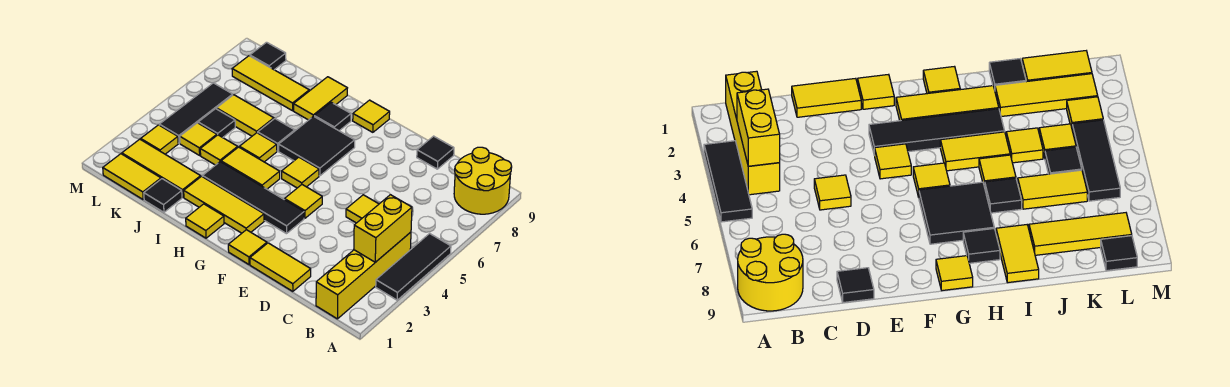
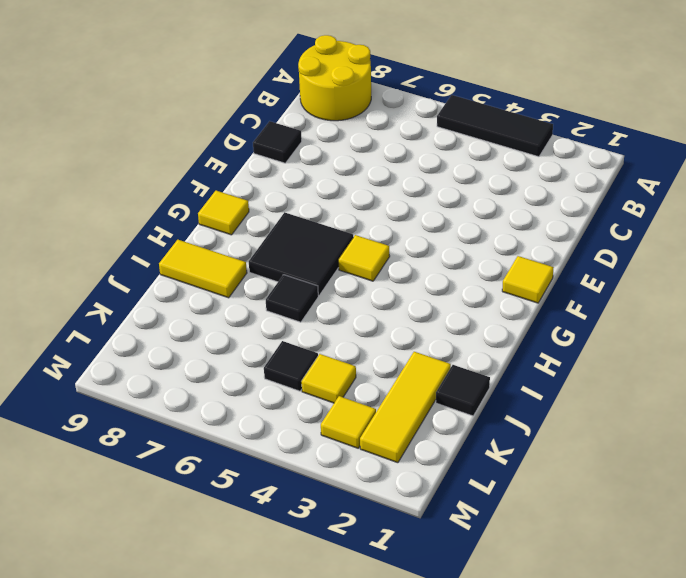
none -> yellow brick B1:B4 level 1
none -> yellow tile D1:E1 level 1
none -> yellow tile D5 level 1
none -> black tile F3:I3 level 1

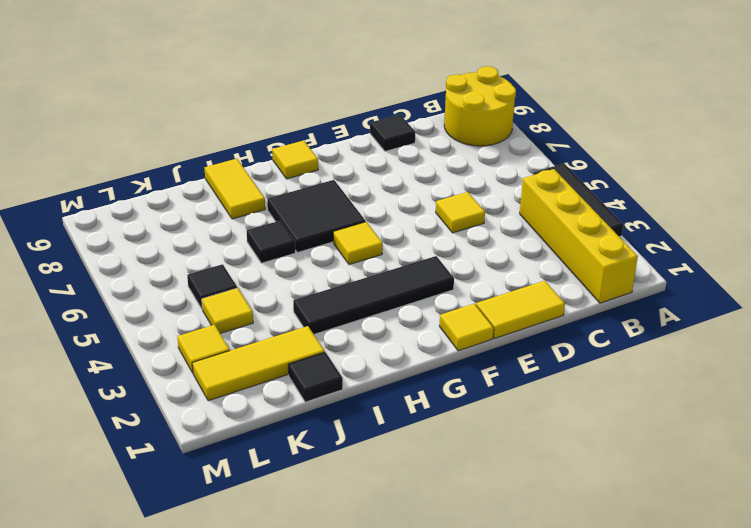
none -> yellow tile F4 level 1
none -> yellow tile G2:I2 level 1
none -> yellow tile H1 level 1
none -> yellow tile H4:I4 level 1

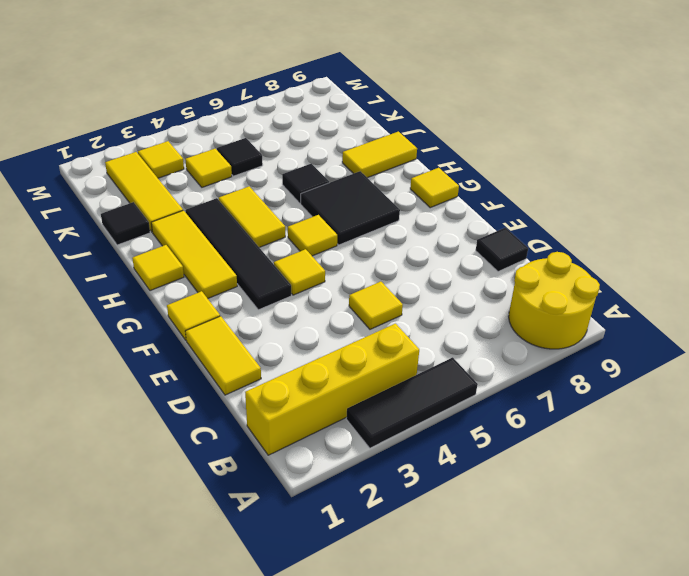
none -> black tile H8 level 1
none -> yellow tile I5 level 1
none -> yellow tile J4 level 1
none -> yellow tile J6:K6 level 1

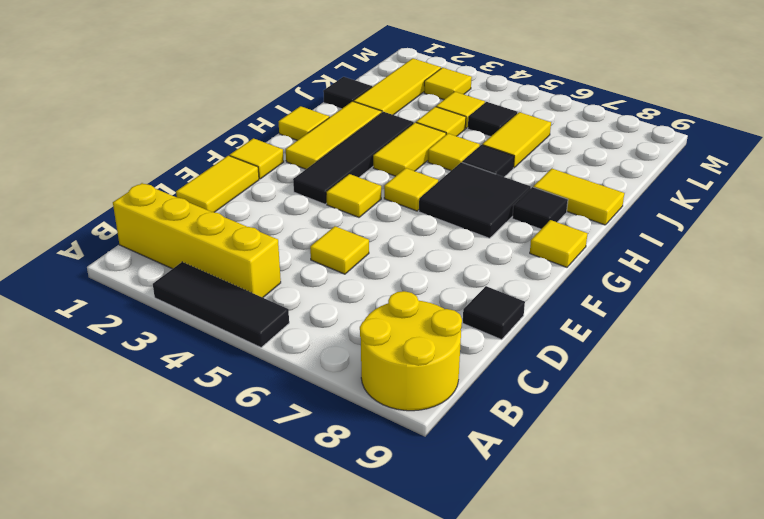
none -> yellow tile J8:L8 level 1
none -> yellow tile K1:L1 level 1
none -> black tile L4:L6 level 1
none -> black tile L9 level 1

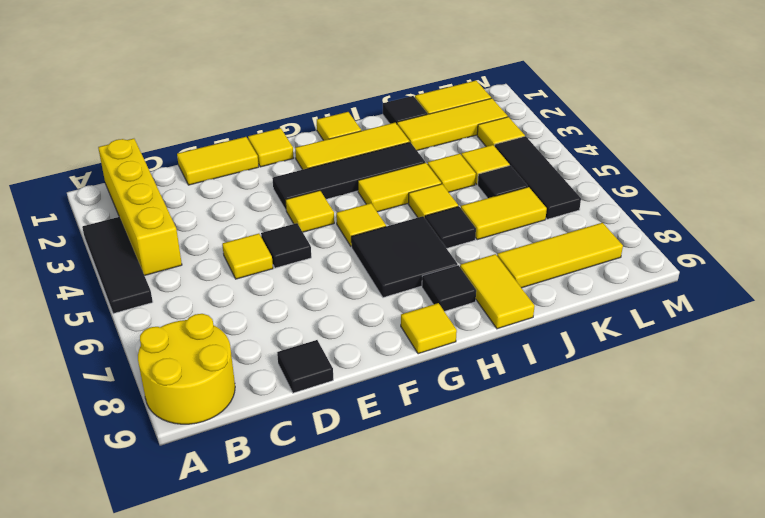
black tile E5 level 1 -> black tile L9 level 1
none -> yellow brick B3:B4 level 2

